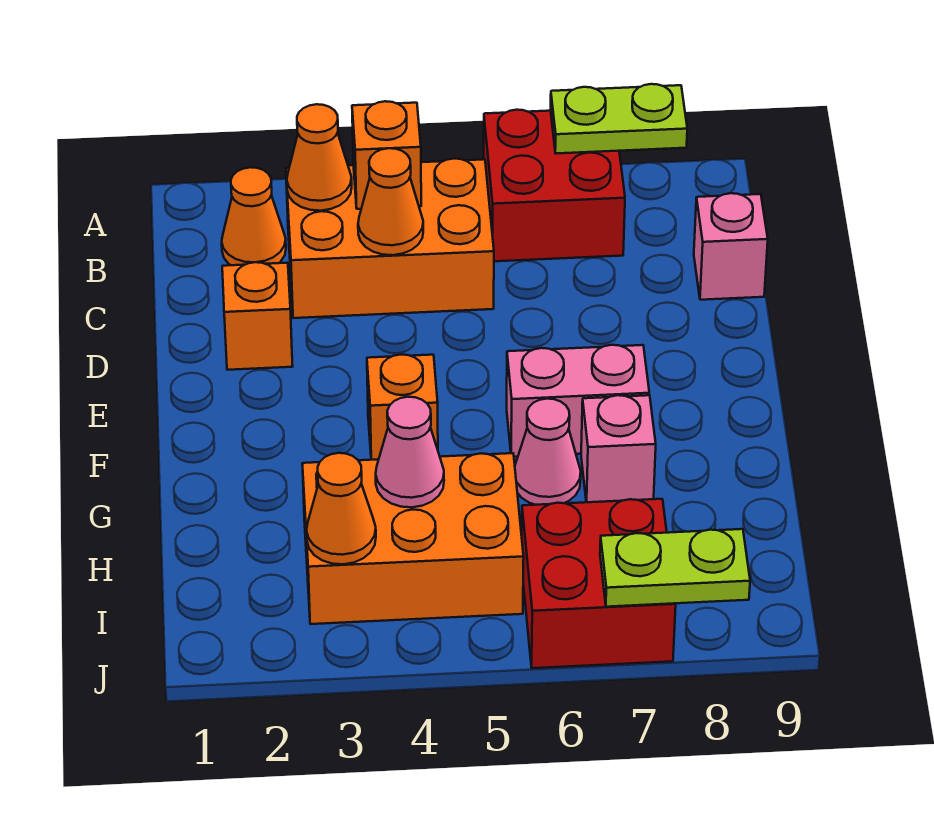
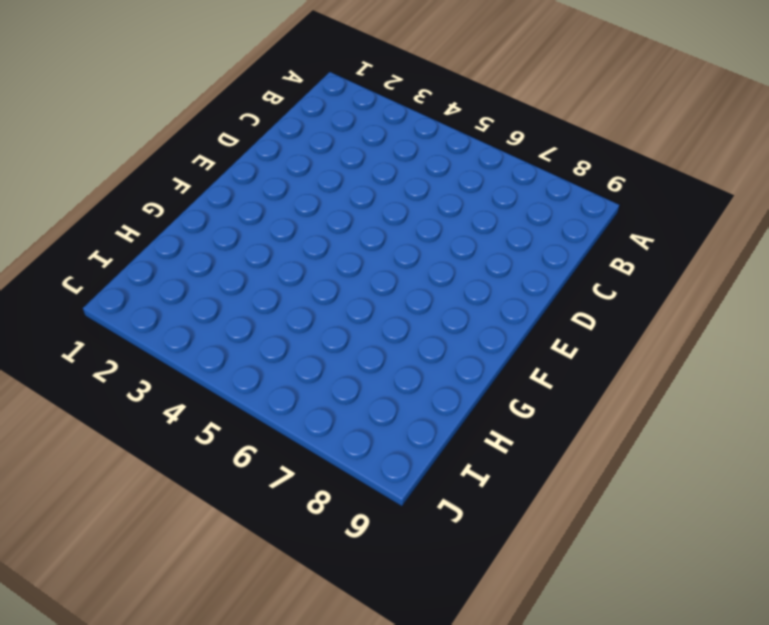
none -> red brick A6:B7 level 1
none -> orange cone B2 level 1
none -> orange brick B3:C5 level 1

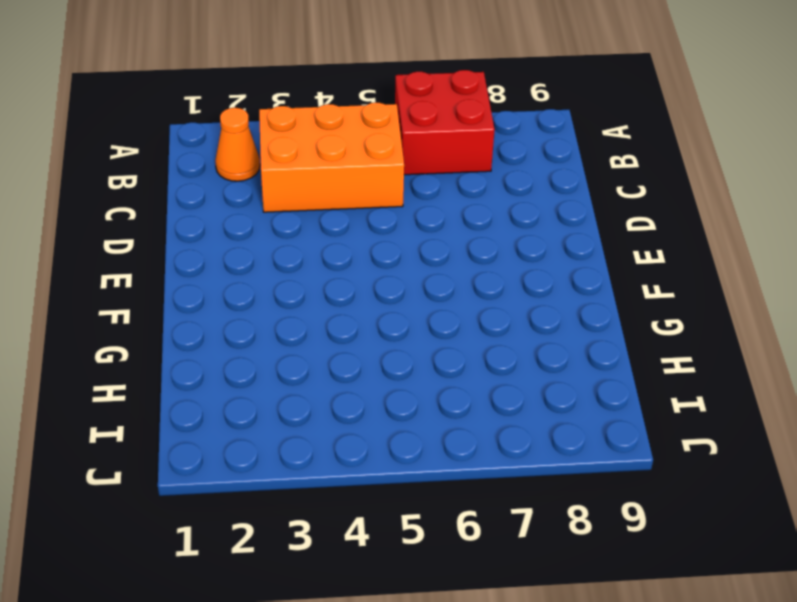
none -> pink brick C9 level 1
none -> orange brick D2 level 1
none -> orange brick F4 level 1

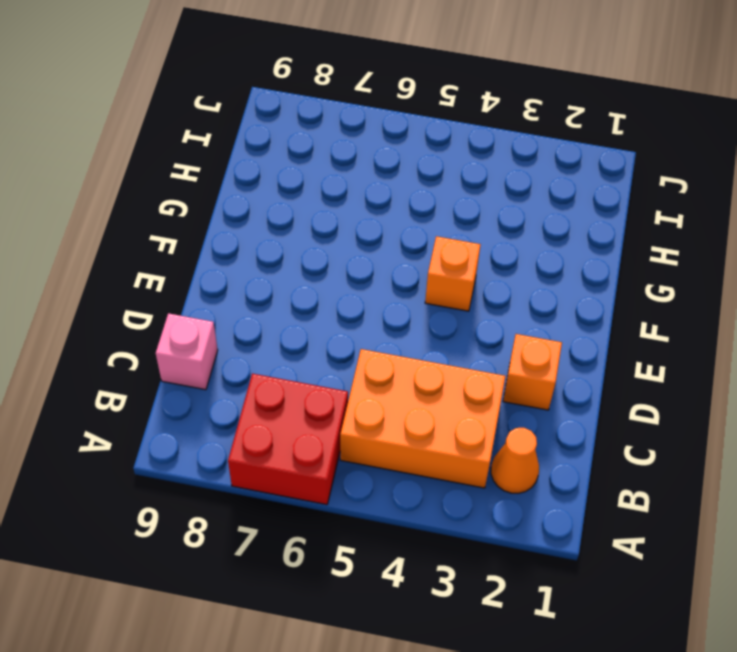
none -> pink brick F6:F7 level 1
none -> pink cone G6 level 1
none -> pink brick G7 level 1

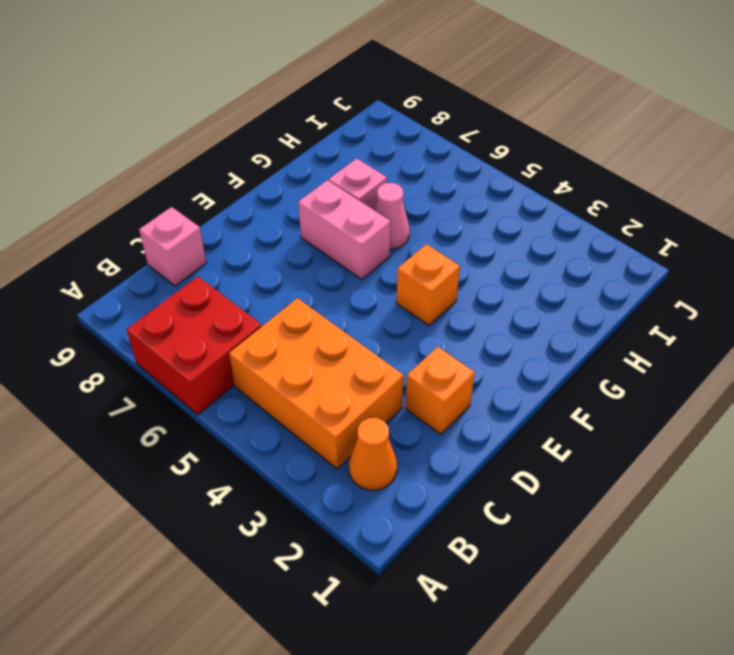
none -> orange brick H3:I5 level 1
none -> red brick I6:J7 level 1
none -> lime plate A7:A8 level 2

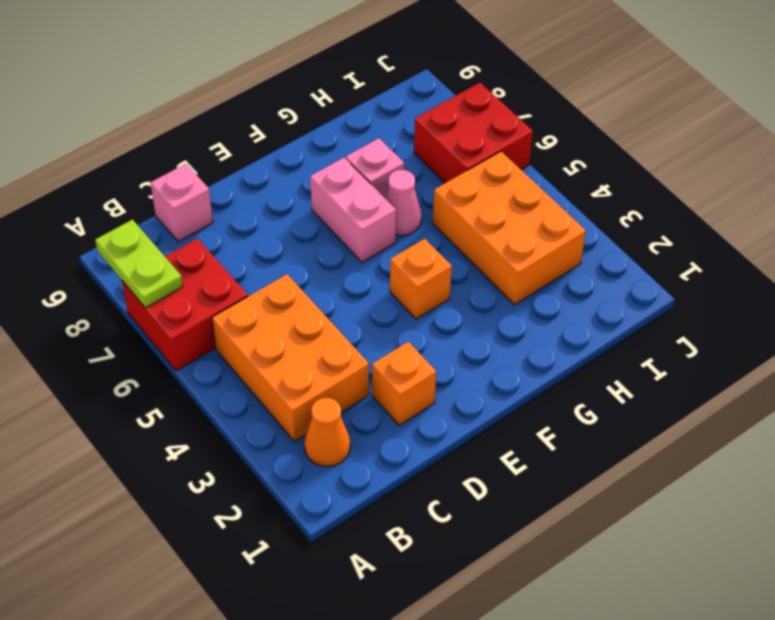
none -> orange cone B3 level 2
none -> orange brick B4 level 2
none -> orange cone C4 level 2

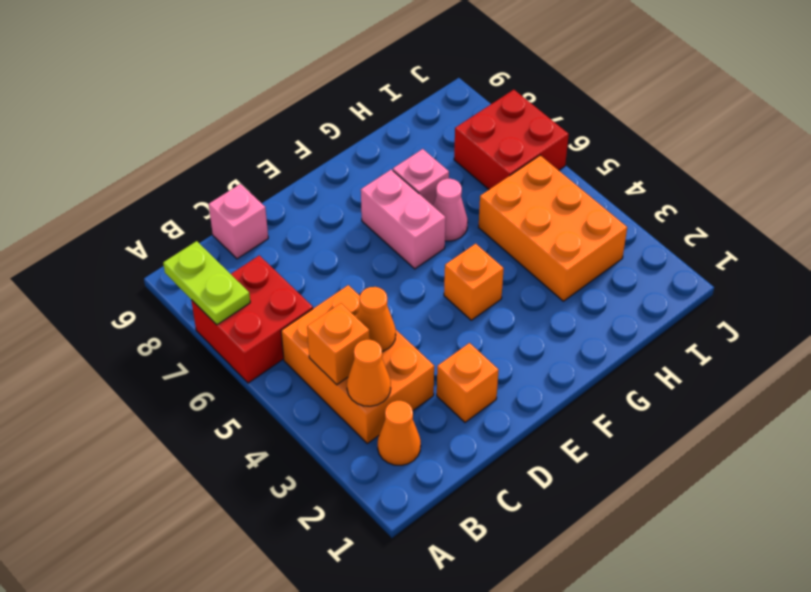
none -> pink cone H4 level 2
none -> orange cone I3 level 2
none -> lime plate J7:J8 level 2

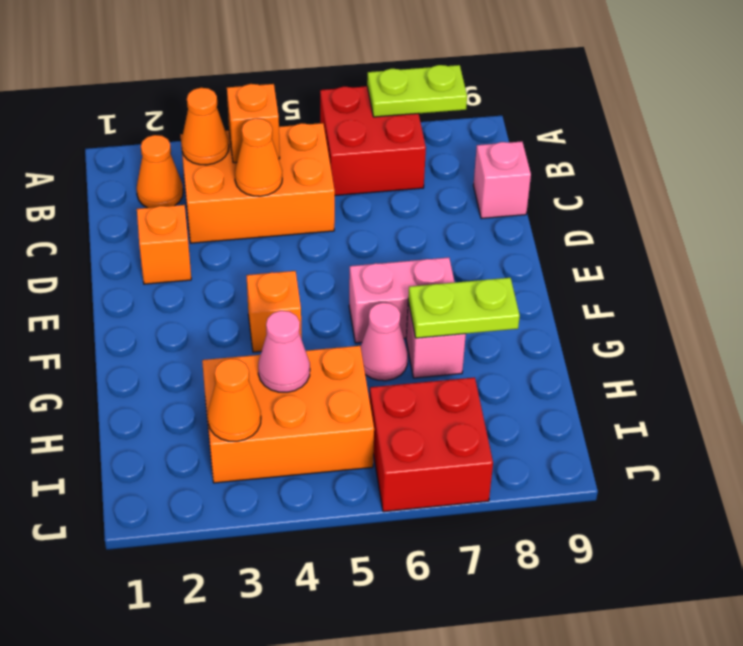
lime plate G7:G8 level 2 -> lime plate J7:J8 level 2

